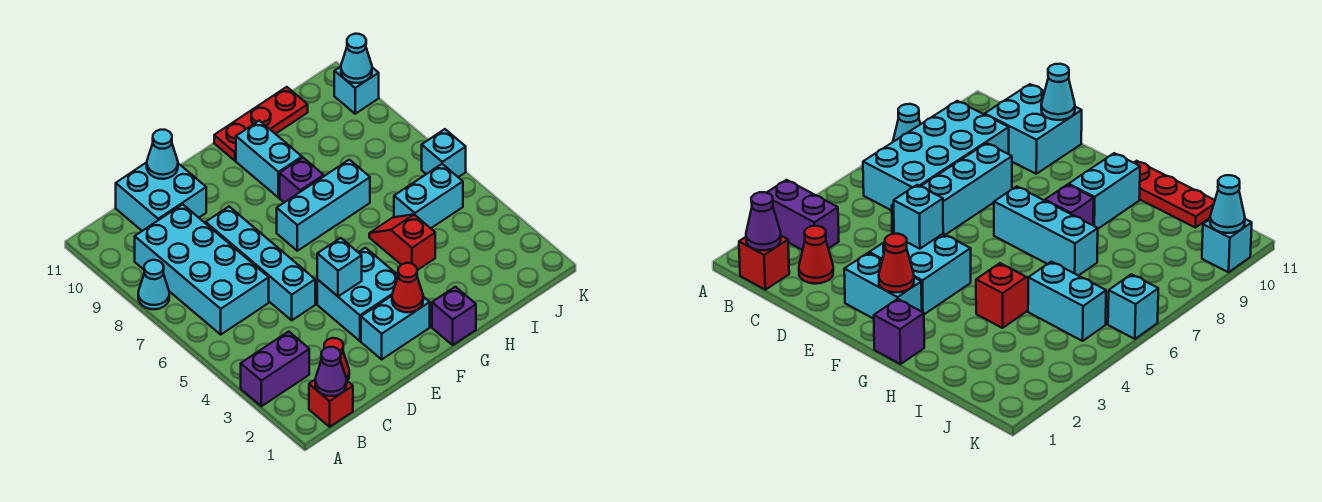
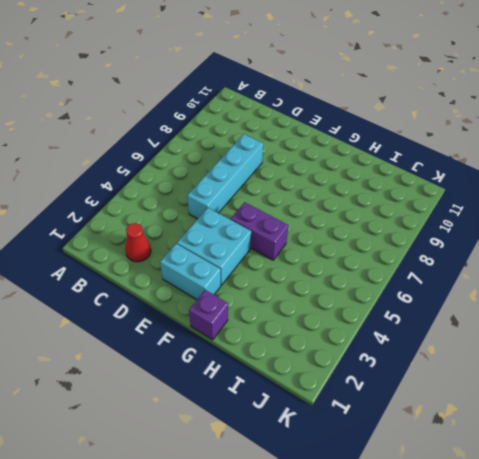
purple brick F5:G5 level 1 -> purple brick A3:B3 level 1
none -> cyan cone A8 level 1
none -> red brick B1 level 1
none -> cyan brick B6:C9 level 1

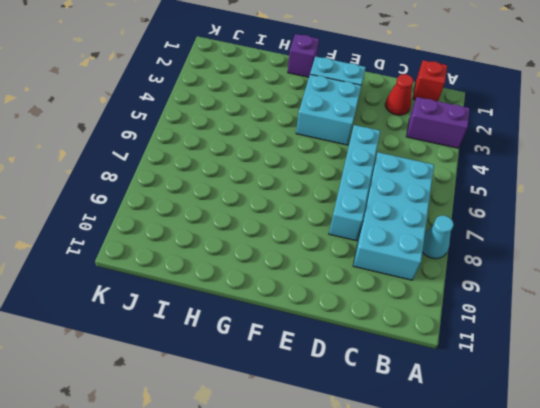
none -> cyan brick C10:D11 level 1
none -> cyan brick F7:H7 level 1
none -> purple brick G8 level 1

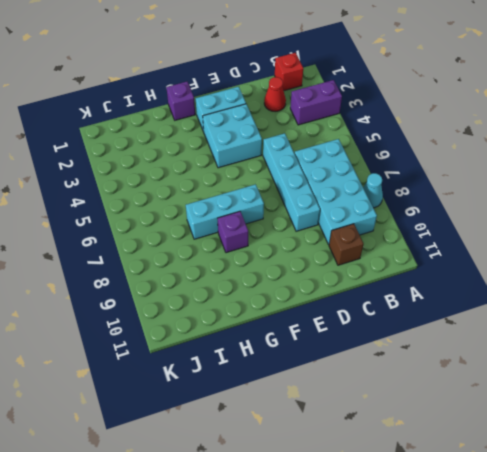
brown brick C10 level 1 -> cyan brick C10:D11 level 1
none -> cyan brick G9:G10 level 1
none -> red plate G11:I11 level 1
none -> red slope H4:H5 level 1 top 4

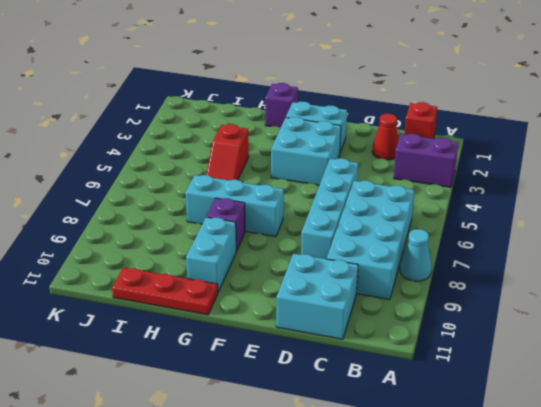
none -> cyan brick I5:J5 level 1
none -> cyan brick K6 level 1
none -> cyan brick K10 level 1

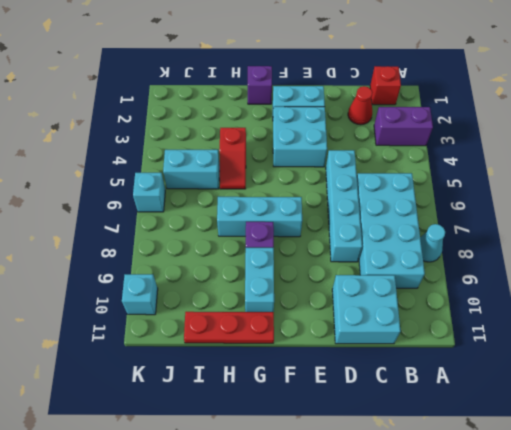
none -> purple cone B1 level 2
none -> cyan cone D11 level 2
none -> cyan brick E4 level 2

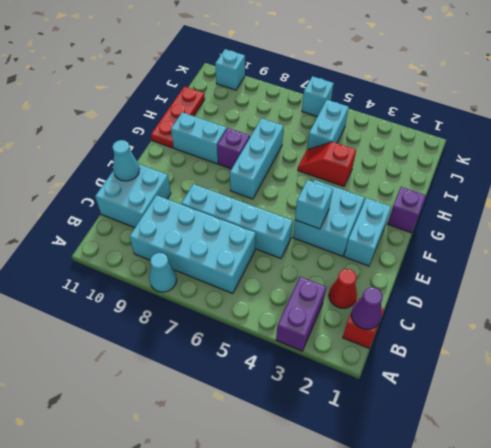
none -> red cone F2 level 2
none -> cyan cone K10 level 2

